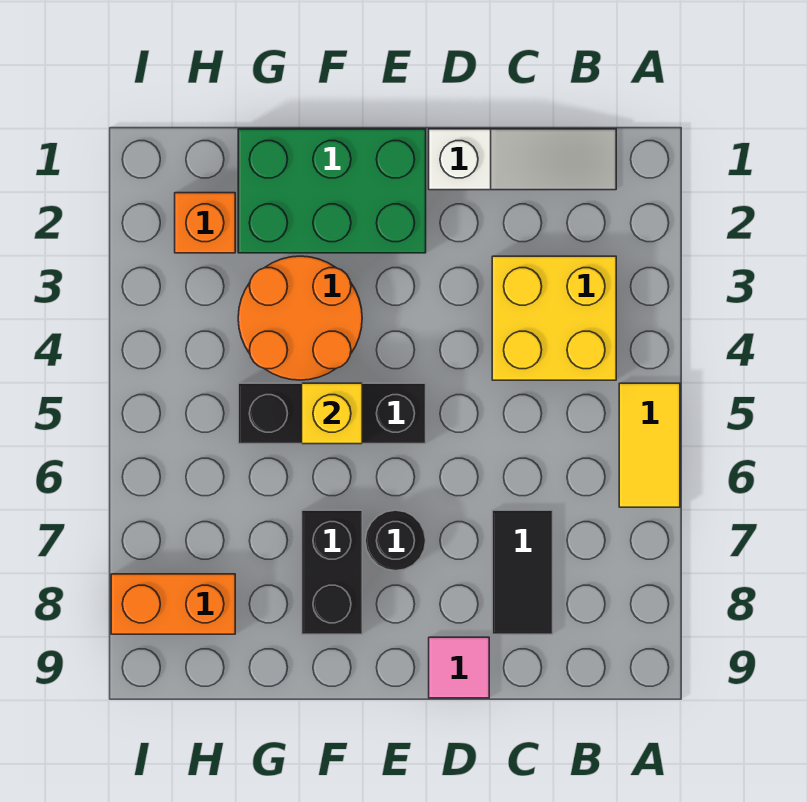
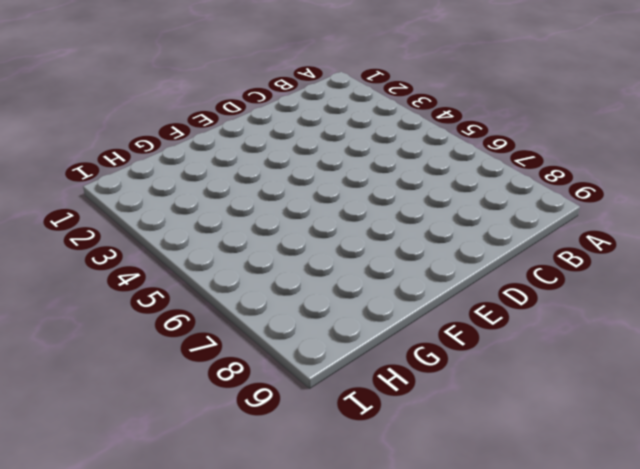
none -> yellow tile A5:A6 level 1
none -> white slope B1:D1 level 1 top D
none -> yellow brick B3:C4 level 1

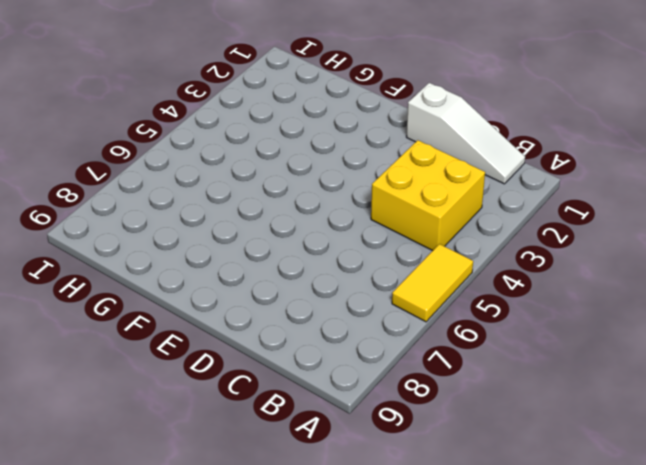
none -> black tile C7:C8 level 1
none -> pink tile D9 level 1
none -> green brick E1:G2 level 1

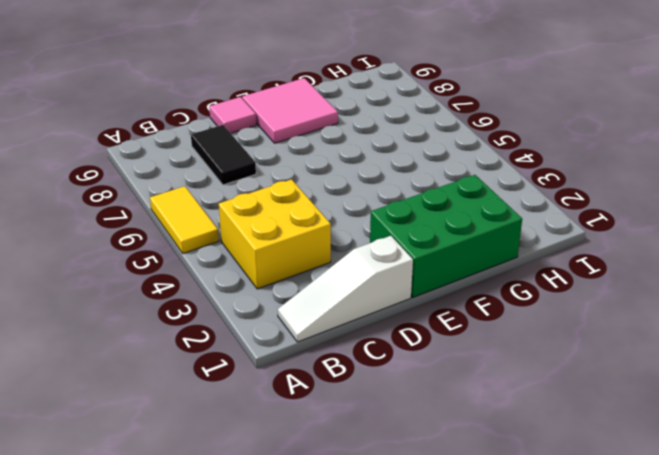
pink tile E8:F9 level 1 -> black brick F7:F8 level 1
none -> black brick E5:G5 level 1
none -> black round brick E7 level 1
none -> orange round brick F3:G4 level 1

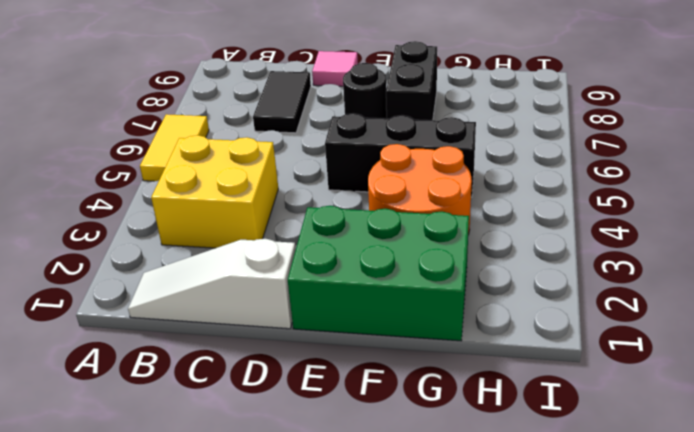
none -> orange brick H2 level 1
none -> orange brick H8:I8 level 1
none -> yellow brick F5 level 2

